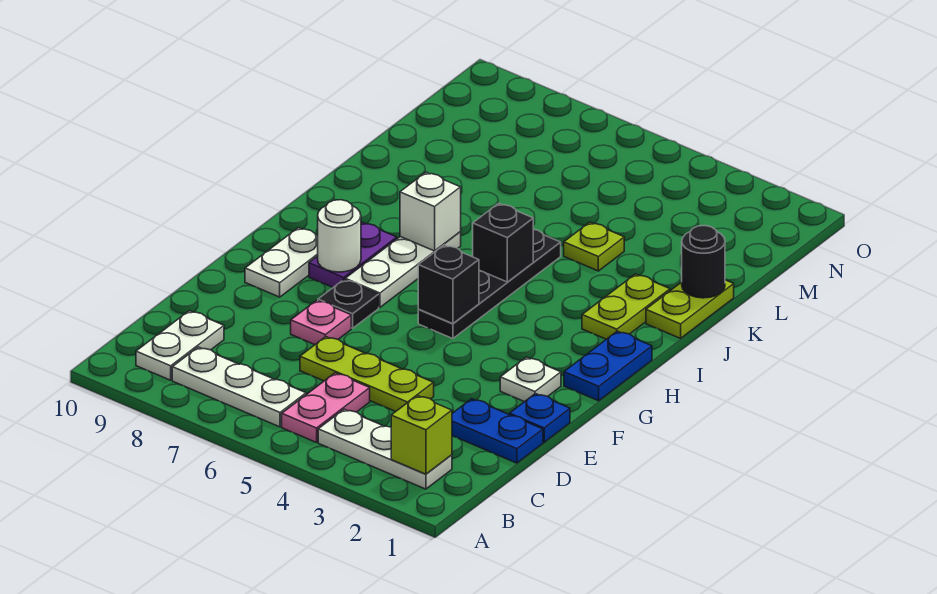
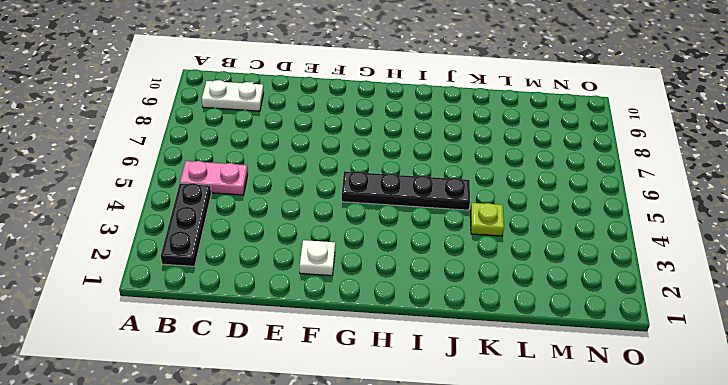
black plate B2:B4 level 1 -> white plate B2:B4 level 1
none -> white plate B6:B8 level 1
none -> blue plate D1:D2 level 1
none -> lime plate D4:D6 level 1

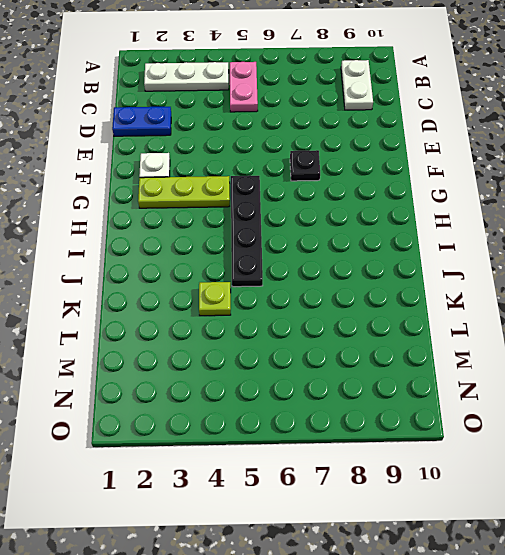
lime plate G2:G4 level 1 -> lime plate D4:D6 level 1
none -> white plate B6:B8 level 1
none -> blue plate E1 level 1
none -> pink plate E7 level 1

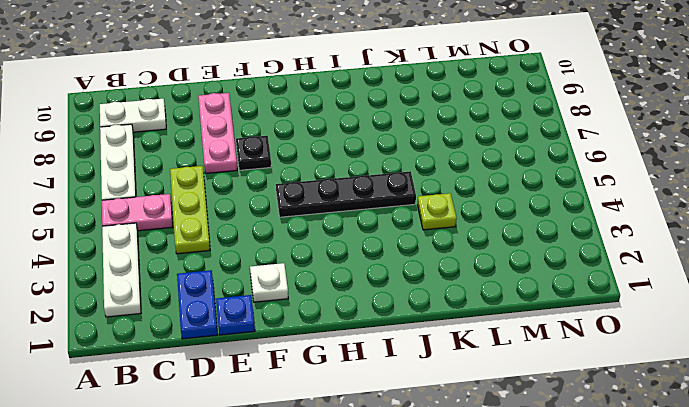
pink plate E7:E9 level 1 -> pink plate E7 level 1
none -> white plate F9:G9 level 1
none -> blue plate G1:H1 level 1
none -> white plate G7:I7 level 1

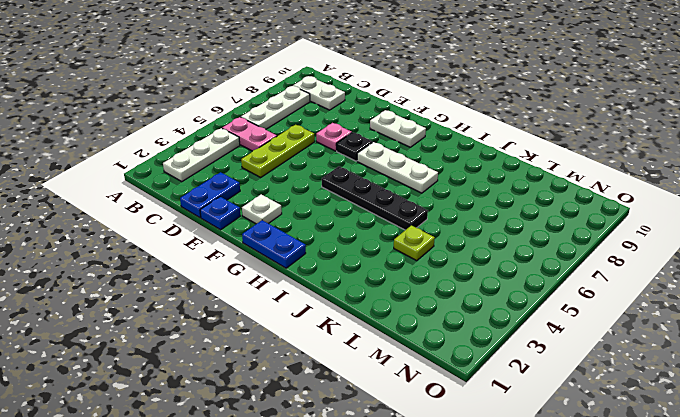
none -> purple plate G8:H8 level 1
none -> lime plate I2:J2 level 1
none -> lime plate J1:K1 level 1

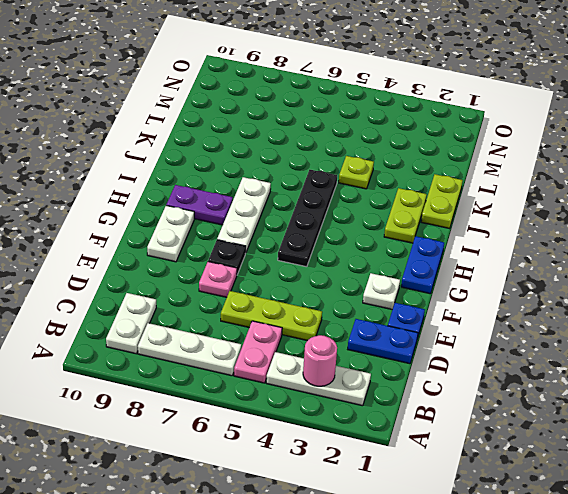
pink round brick B3 level 2 -> none
purple plate H8:H9 level 1 -> purple plate G8:H8 level 1
none -> lime brick B2 level 2
none -> black brick G5 level 2
none -> white round brick G8 level 2

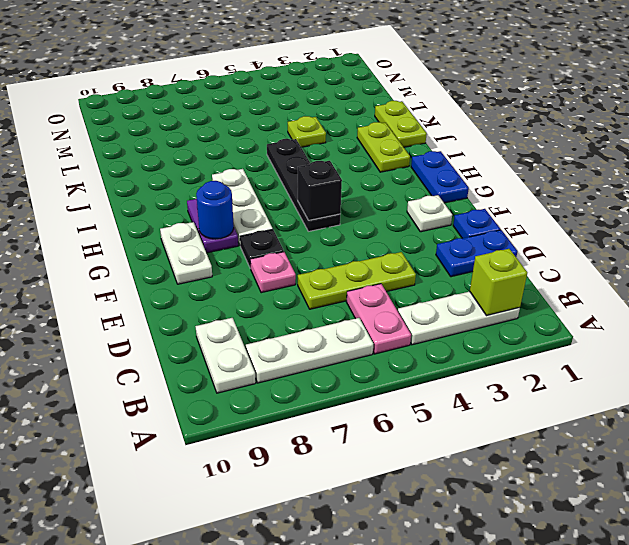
blue round brick G8 level 2 -> white round brick G8 level 2
none -> black brick I5 level 2
none -> white brick I7 level 2
none -> black round brick K1 level 2

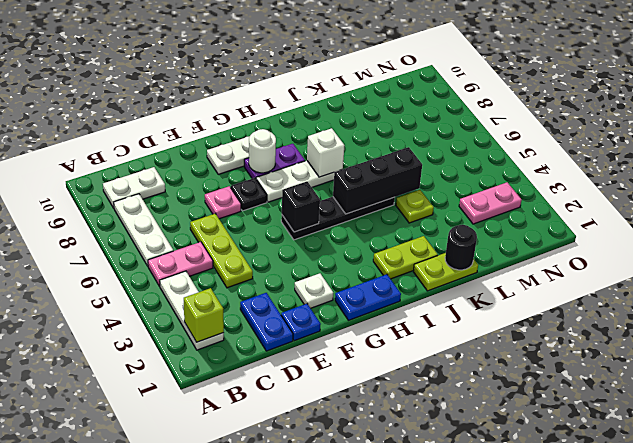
black brick I5:K5 level 2 -> black brick I5 level 2
pink plate M3:N3 level 1 -> none

